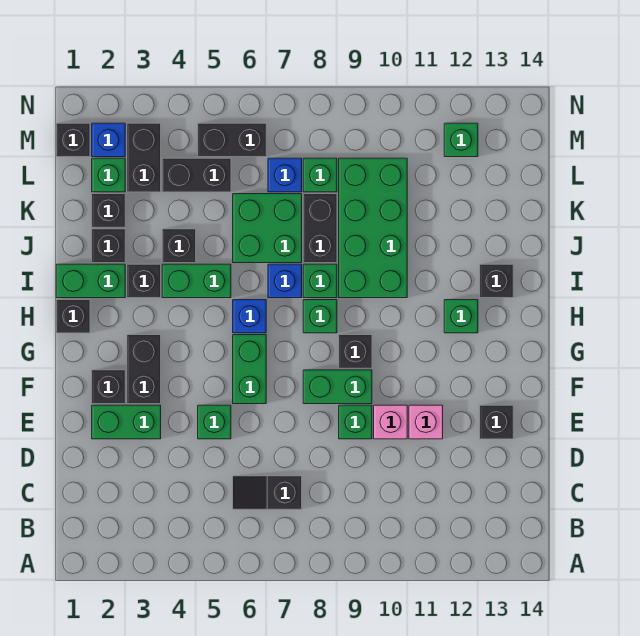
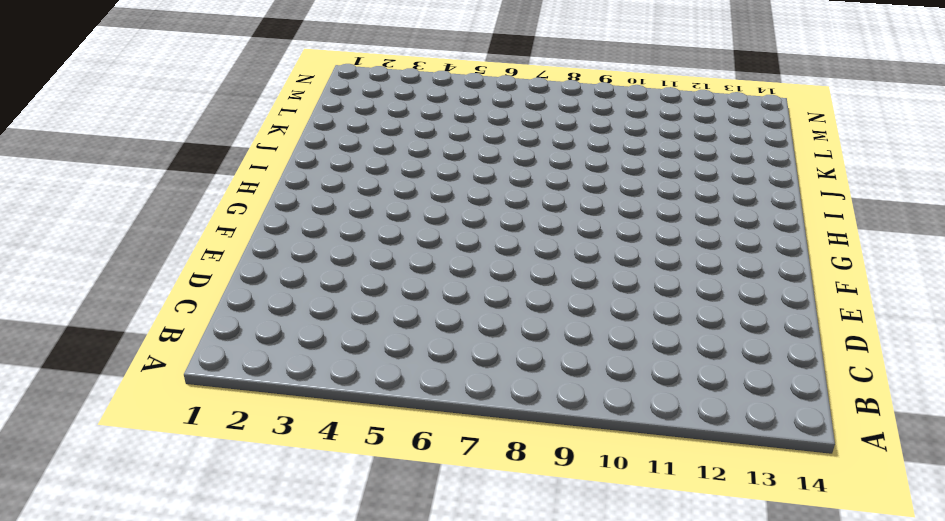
none -> black slope C6:C7 level 1 top 7
none -> green brick E2:E3 level 1
none -> green brick E5 level 1
none -> green brick E9 level 1

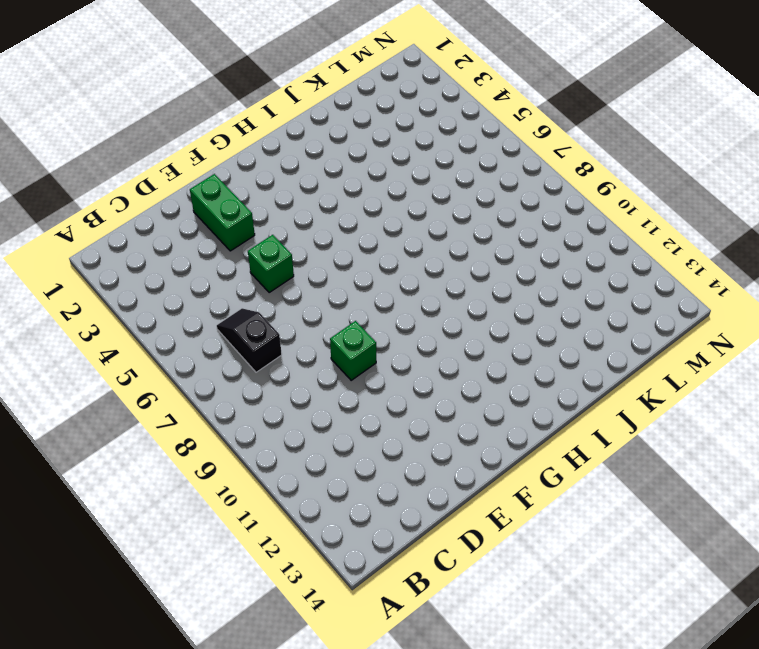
none -> pink brick E10 level 1
none -> pink brick E11 level 1
none -> black brick E13 level 1
none -> black brick F2 level 1

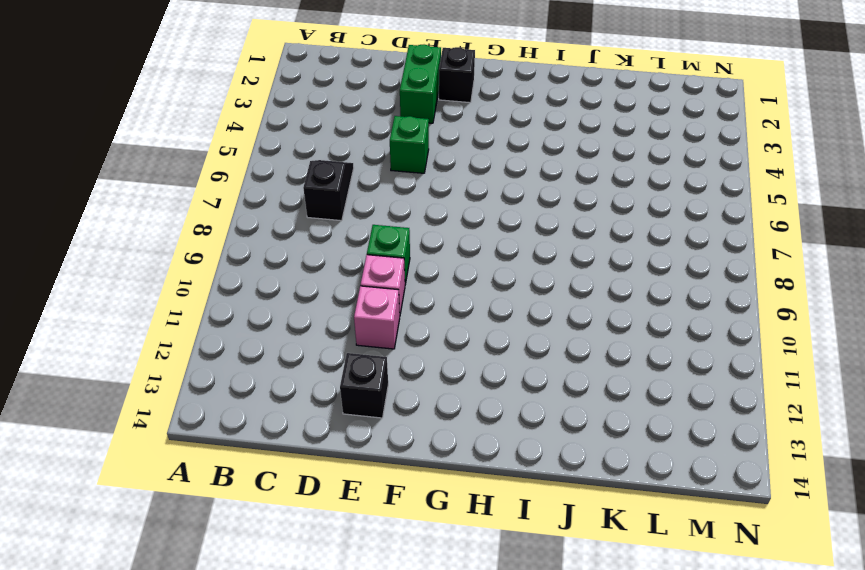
none -> black brick F3:G3 level 1
none -> green brick F6:G6 level 1
none -> green brick F8:F9 level 1
none -> black brick G9 level 1

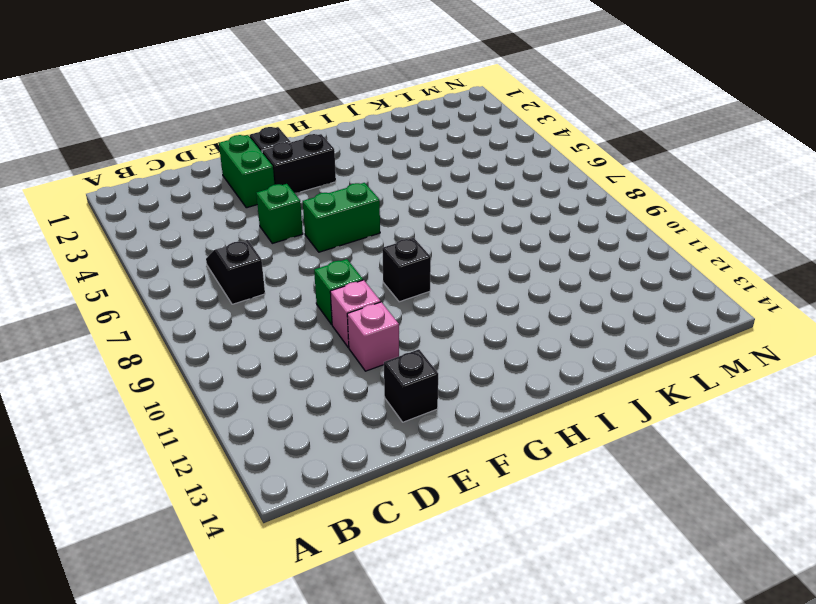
none -> green brick F8:F9 level 1
none -> black brick H1 level 1
none -> blue brick H6 level 1
none -> green brick H8 level 1

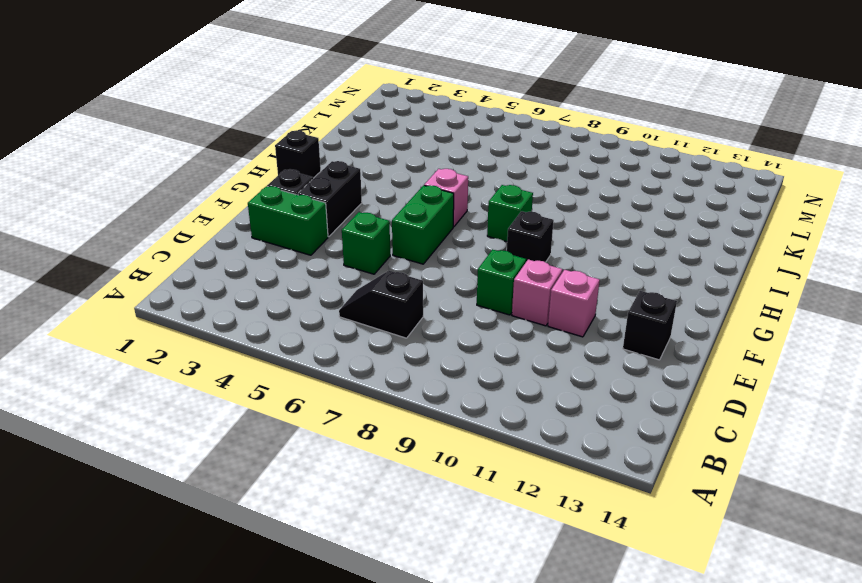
pink brick H6 level 1 -> blue brick H6 level 1
none -> green brick F8:F9 level 1
none -> green brick H12 level 1
none -> green brick I1:I2 level 1
none -> black brick I3 level 1

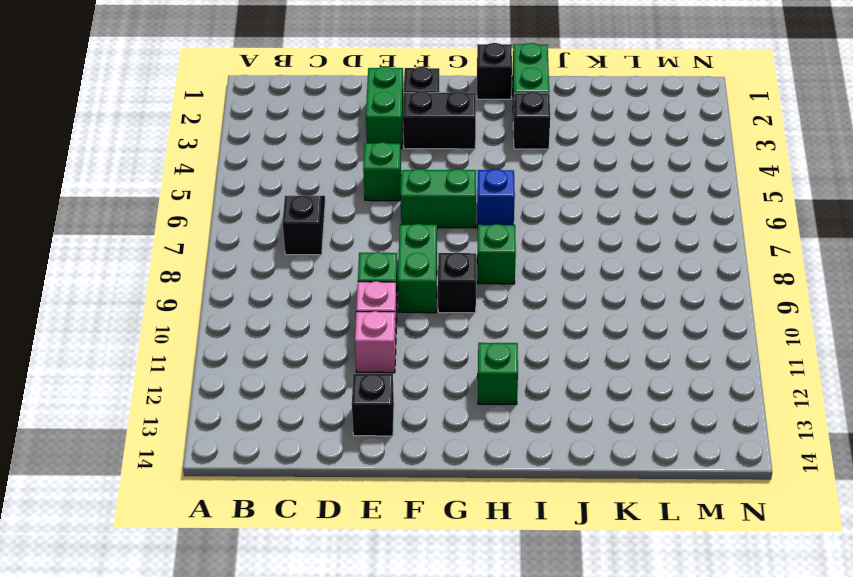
none -> green brick I4:I5 level 1
none -> blue brick I7 level 1
none -> green brick I8 level 1
none -> green brick I9:L10 level 1

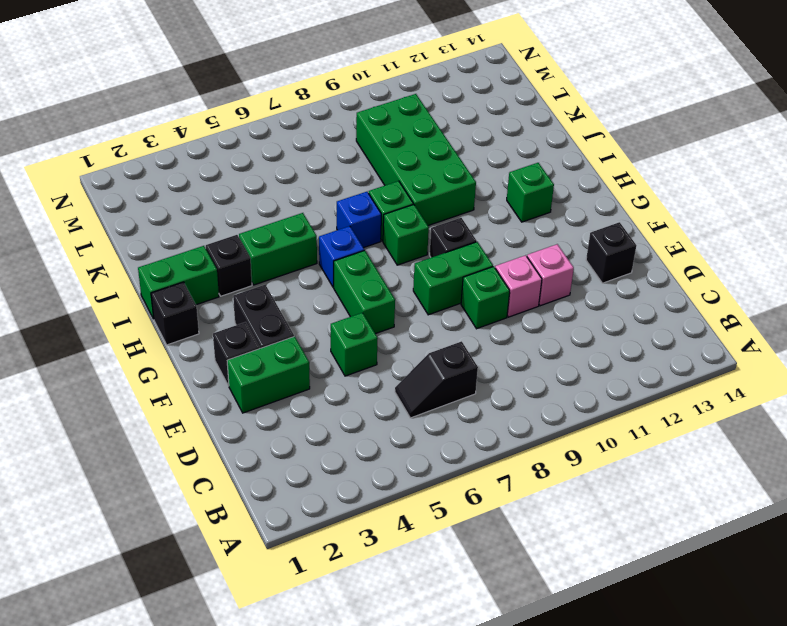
none -> black brick I13 level 1
none -> black brick J2 level 1
none -> black brick J4 level 1
none -> green brick J6:K7 level 1

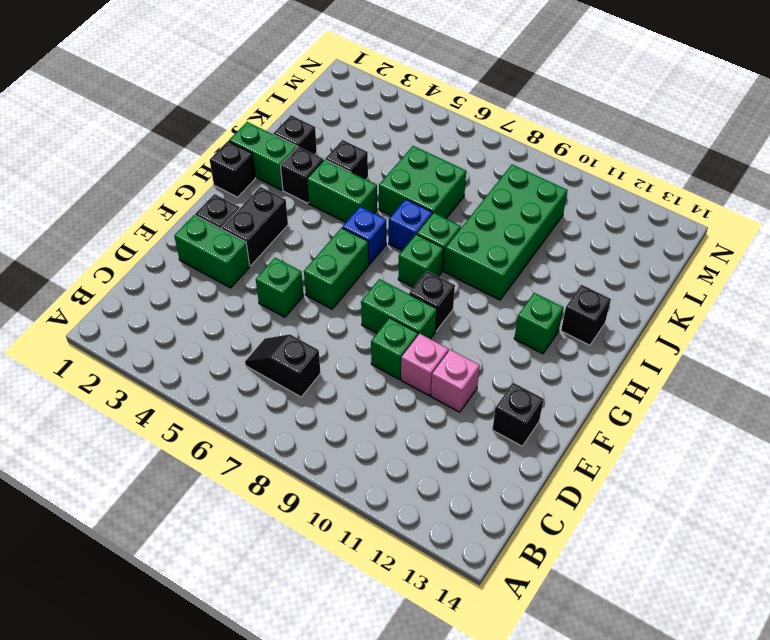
none -> black brick J8:K8 level 1
none -> black brick K2 level 1
none -> green brick L2 level 1
none -> black brick L3:M3 level 1

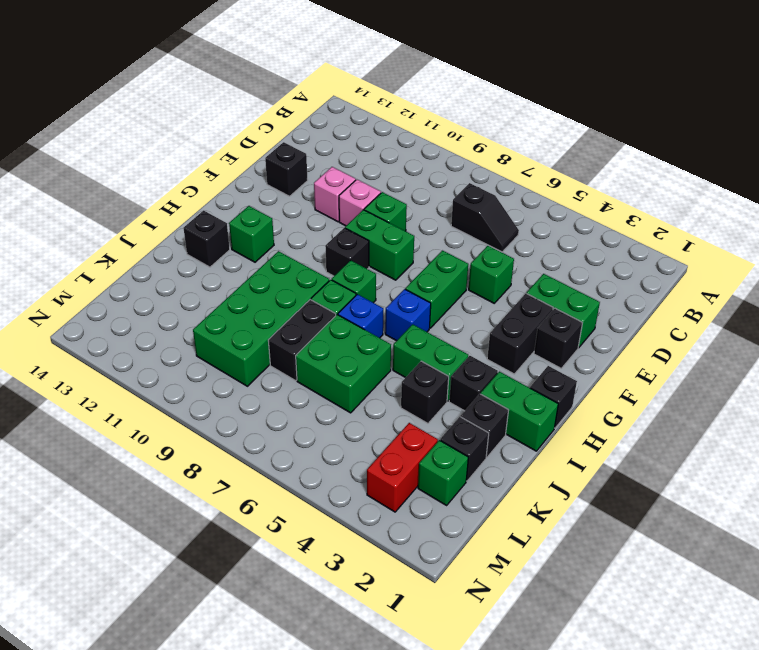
red brick L3:M3 level 1 -> black brick L3:M3 level 1
none -> black brick L4:L5 level 1
none -> blue brick L7 level 1
none -> green brick L8 level 1
none -> black brick M1 level 1

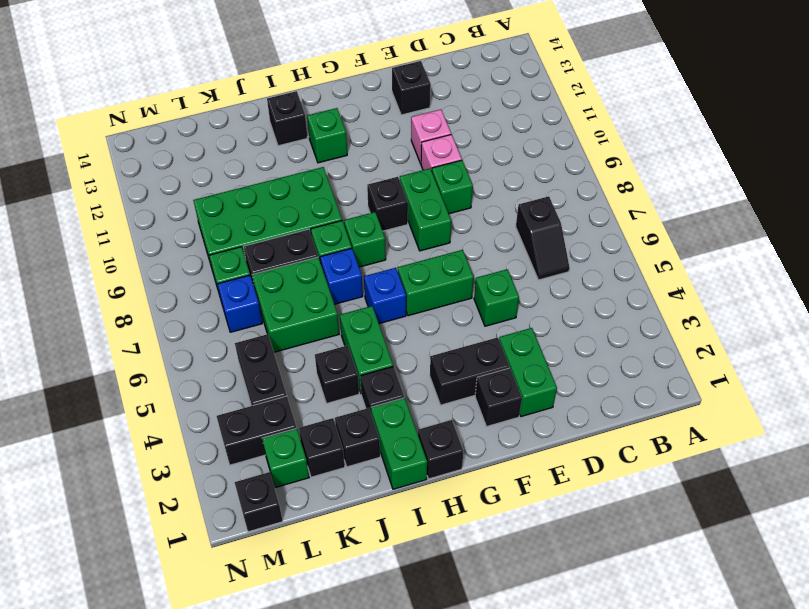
none -> blue brick M2 level 1
none -> black brick M5:M6 level 1
none -> green brick M12 level 1

